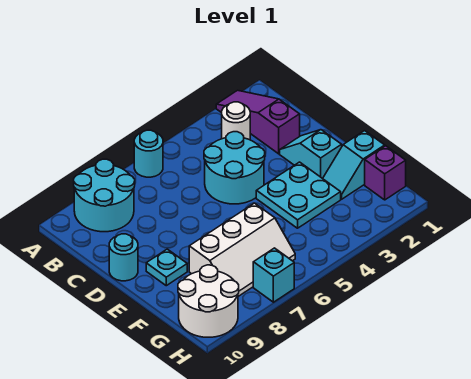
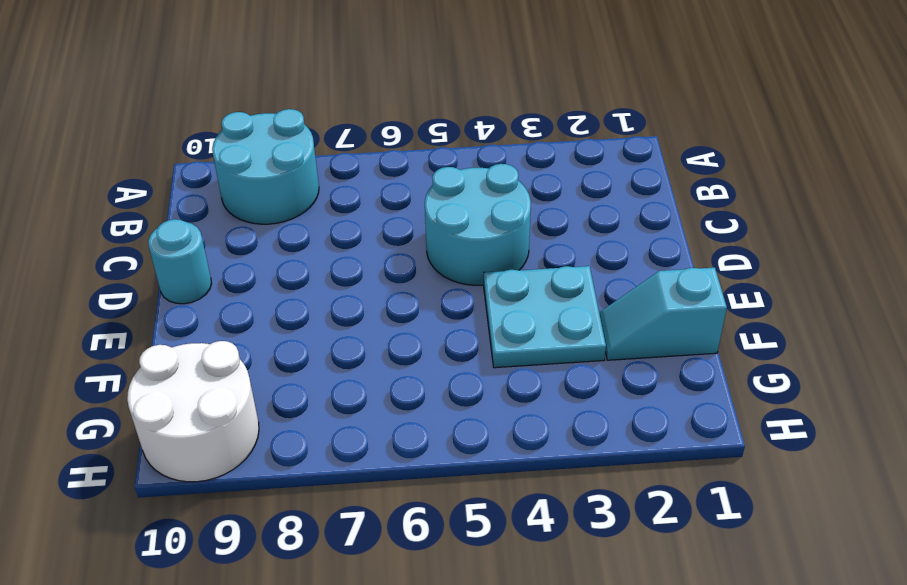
none -> purple slope A2:C2 level 1 top C
none -> cyan round brick A6 level 1
none -> white round brick B3 level 1

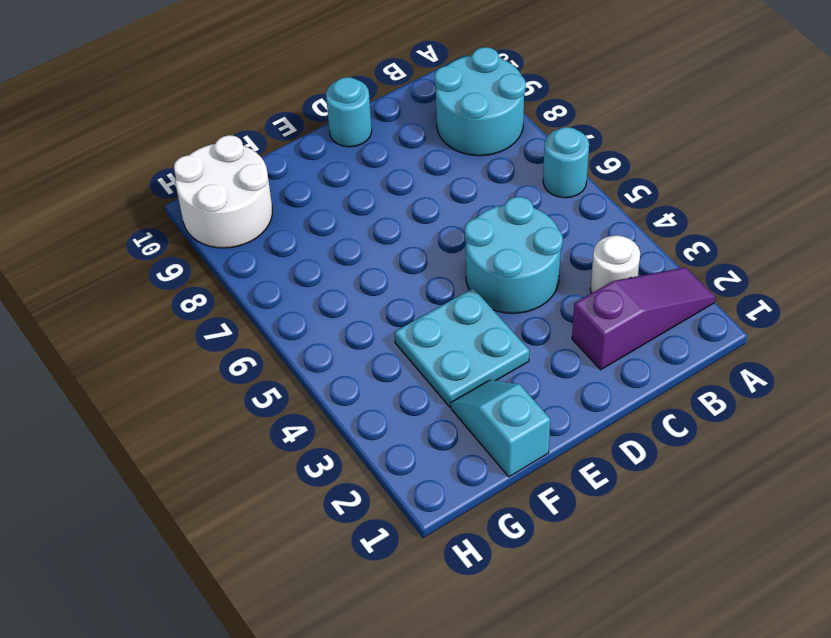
none -> cyan slope D2:E2 level 1 top E
none -> cyan plate E9 level 1
none -> white slope F6:G8 level 1 top F

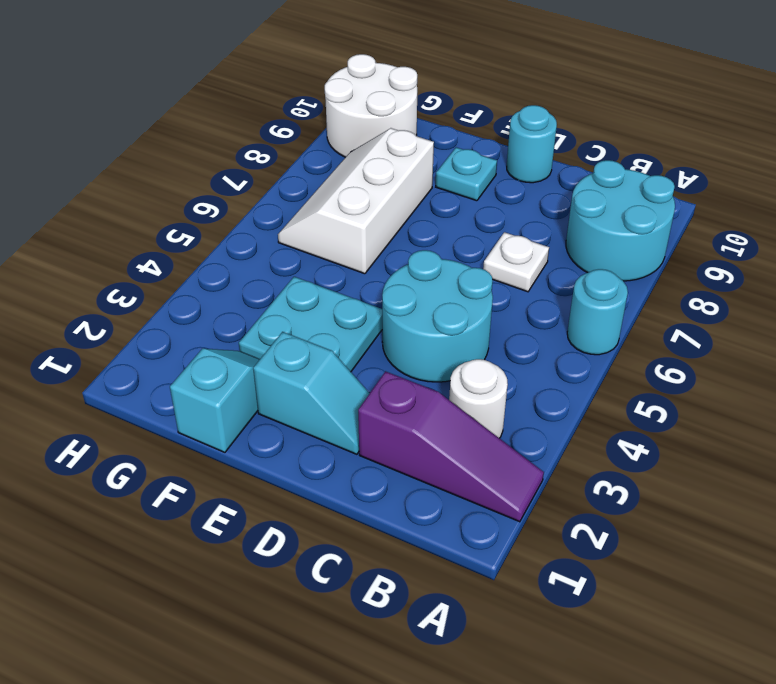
white plate C7 level 1 -> none
none -> purple brick G1 level 1
none -> cyan brick H7 level 1

